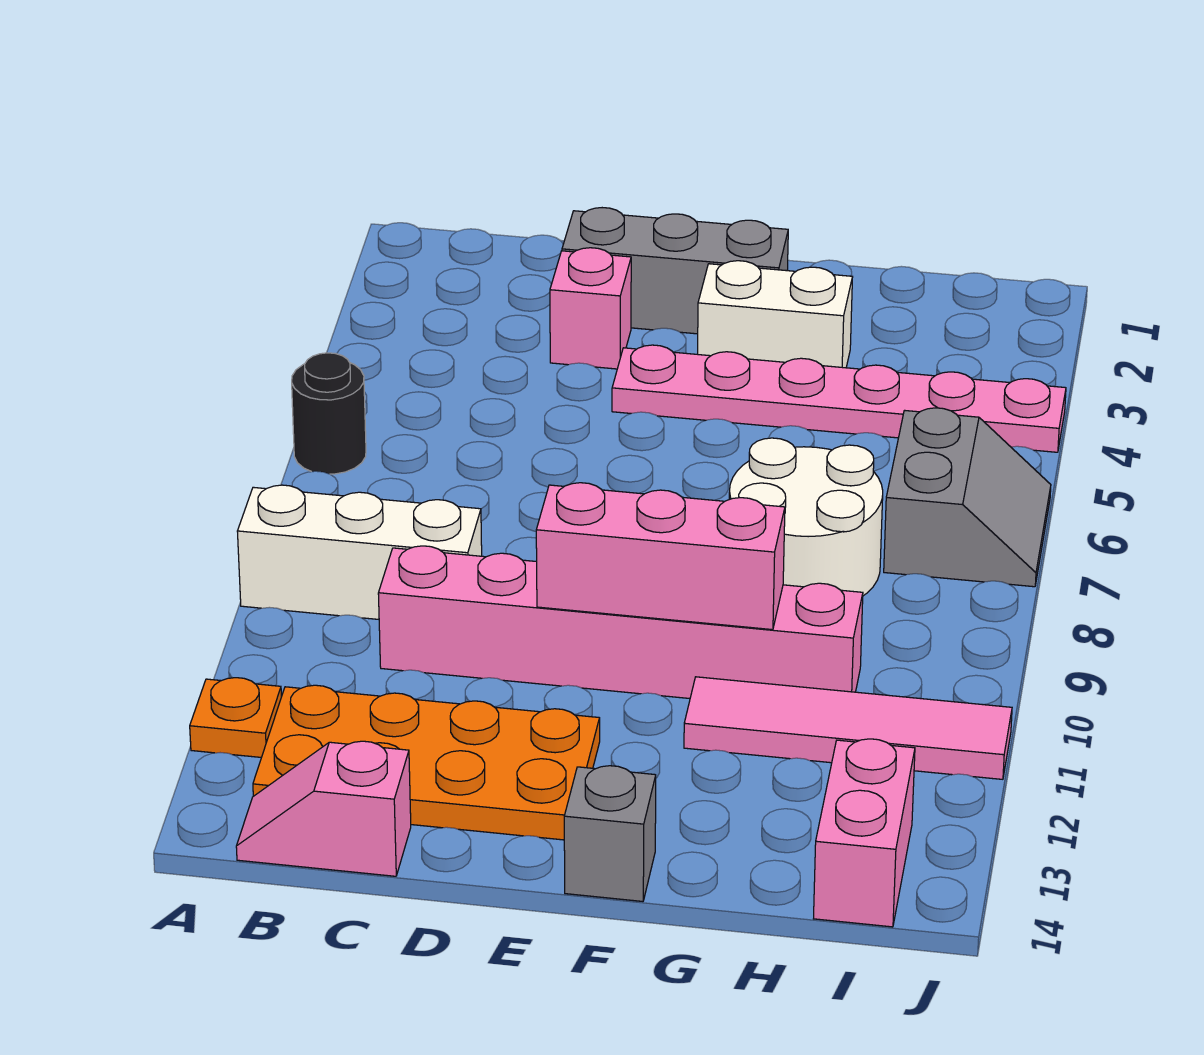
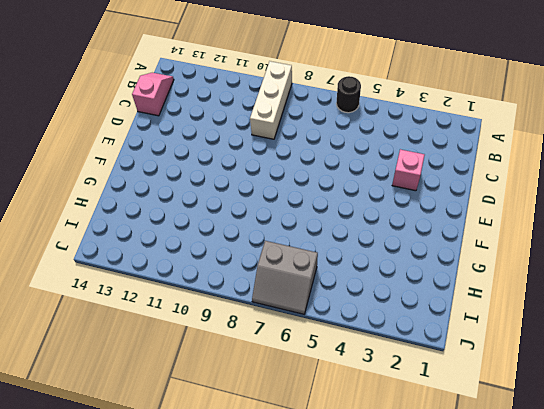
none -> orange plate A12 level 1
none -> orange plate B12:E13 level 1
none -> pink brick C10:H10 level 1

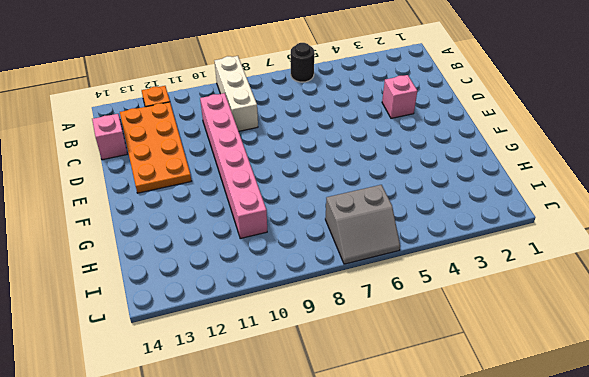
none -> grey brick D2:F2 level 1
none -> pink plate E4:J4 level 1
none -> white brick F3:G3 level 1

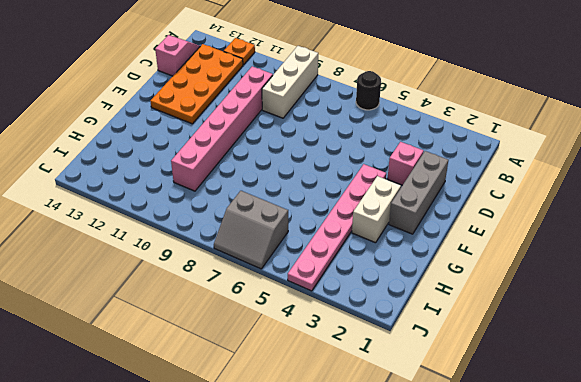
none -> grey brick F14 level 1
none -> white round brick G7:H8 level 1
none -> pink tile G11:J11 level 1

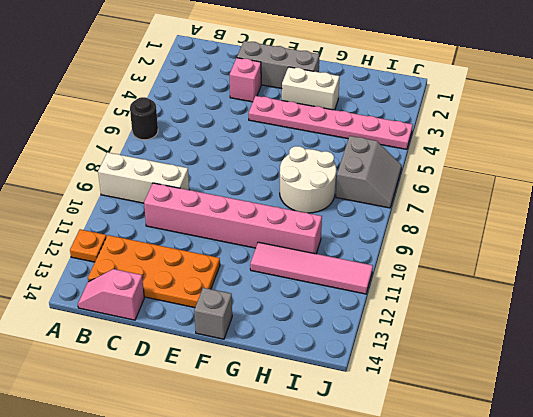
none -> pink brick I13:I14 level 1
none -> pink brick E10:G10 level 2

